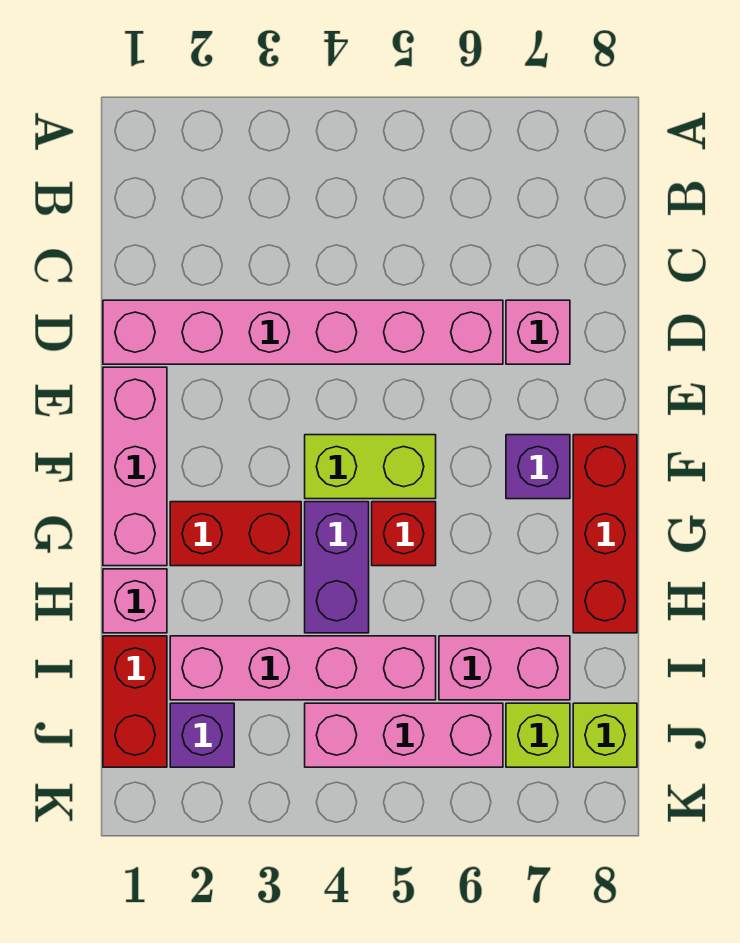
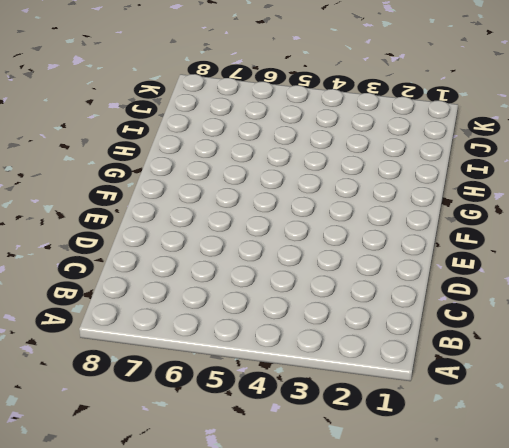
none -> pink brick D1:D6 level 1
none -> pink brick D7 level 1
none -> pink brick E1:G1 level 1

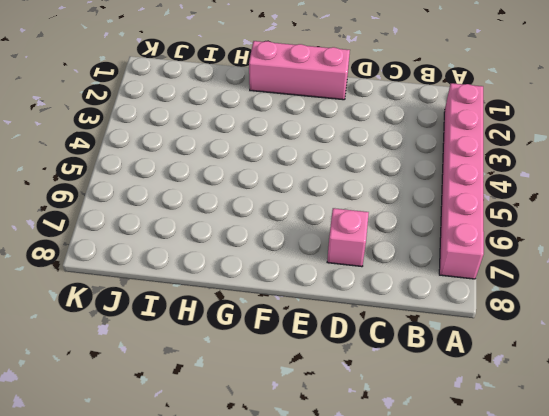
pink brick A2:A7 level 1 -> pink brick D1:D6 level 1
none -> lime brick F4:F5 level 1
none -> purple brick F7 level 1
none -> red brick F8:H8 level 1

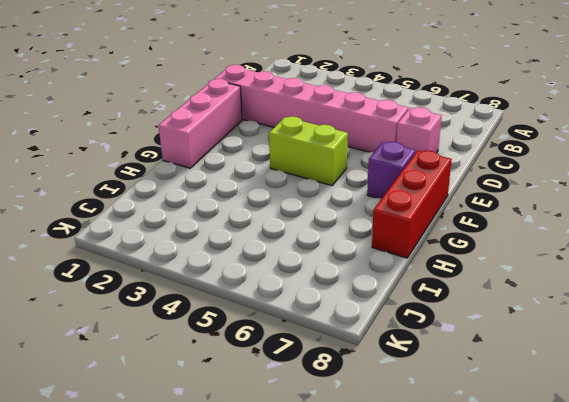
none -> red brick G2:G3 level 1
none -> purple brick G4:H4 level 1
none -> red brick G5 level 1

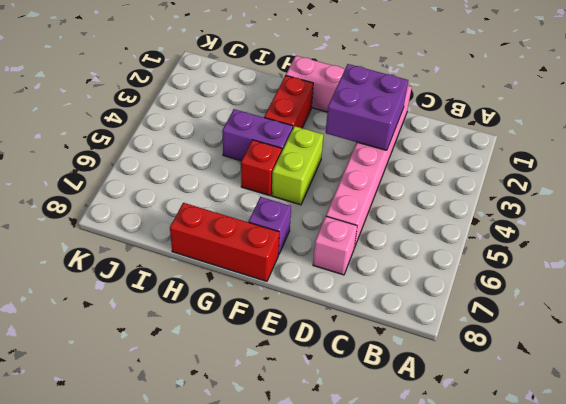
purple brick D2:E3 level 2 -> none
none -> pink brick H1 level 1
none -> red brick I1:J1 level 1
none -> pink brick I2:I5 level 1

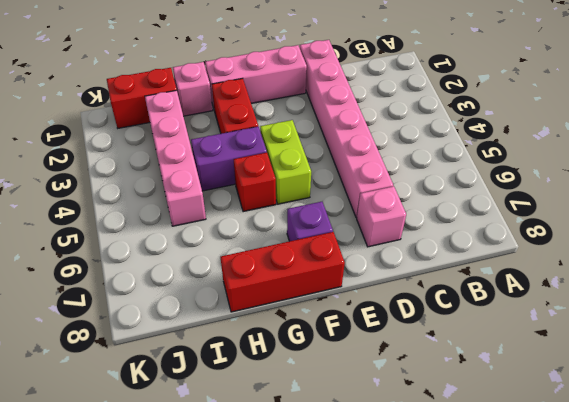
none -> pink brick I6:I7 level 1
none -> purple brick J2 level 1
none -> pink brick J4:J6 level 1

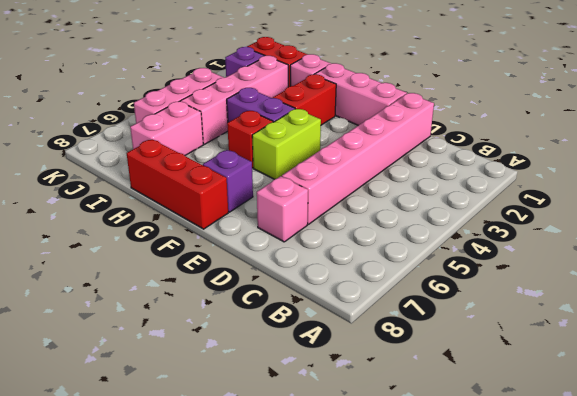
none -> lime brick J7 level 1
none -> lime brick J8 level 1

